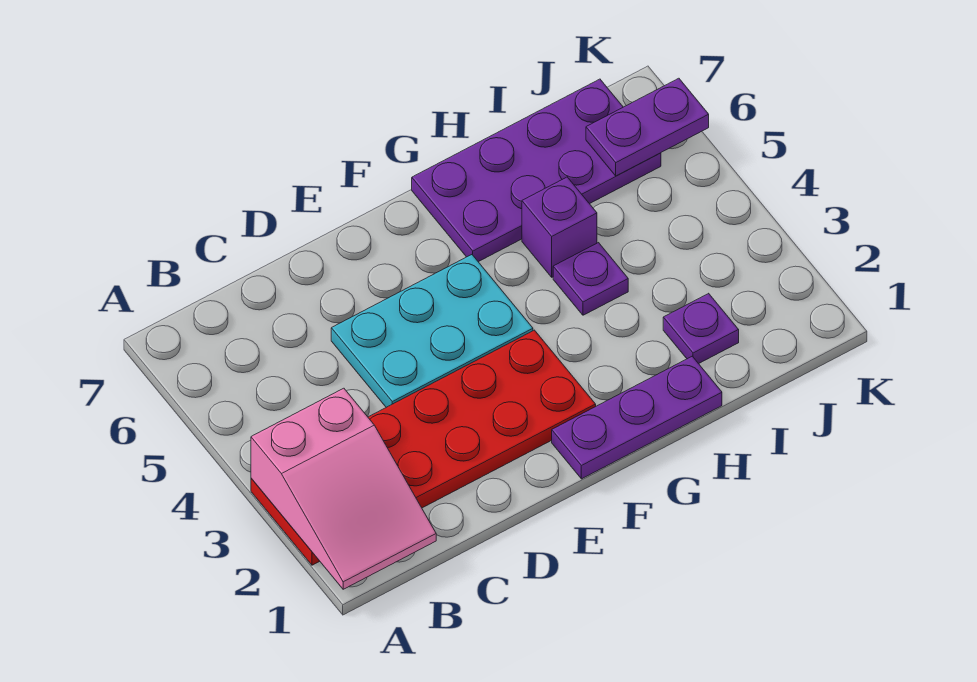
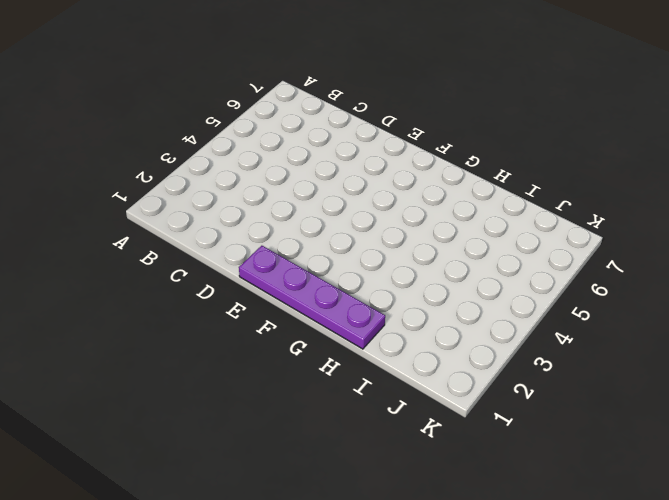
purple plate E1:H1 level 1 -> purple plate F1:H1 level 1
none -> red plate A2:F3 level 1
none -> cyan plate D4:F5 level 1

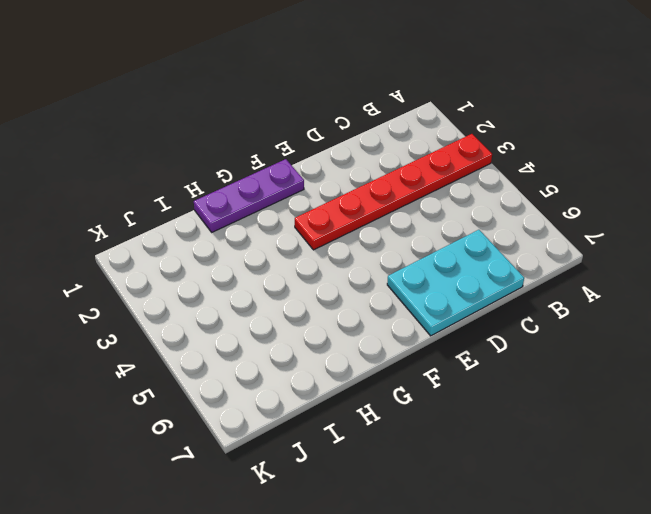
red plate A3:F3 level 1 -> red plate A2:F3 level 1
cyan plate C6:E7 level 1 -> cyan plate D4:F5 level 1
none -> purple plate G6:J7 level 1
none -> purple plate H4 level 1

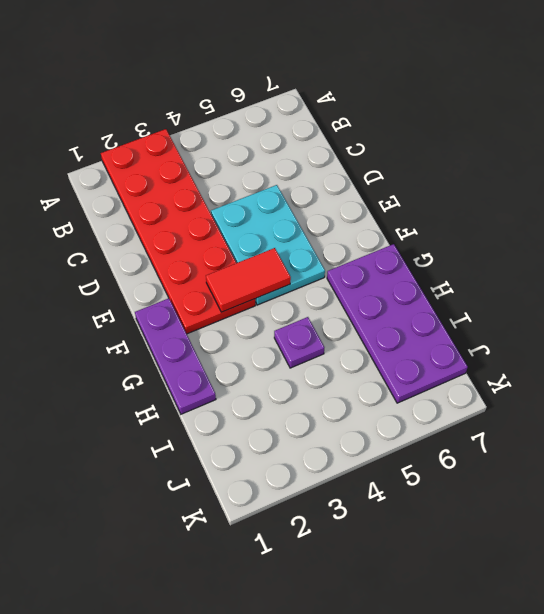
red tile F3:F4 level 2 -> none
none -> purple brick H5 level 1
none -> purple plate I2 level 1

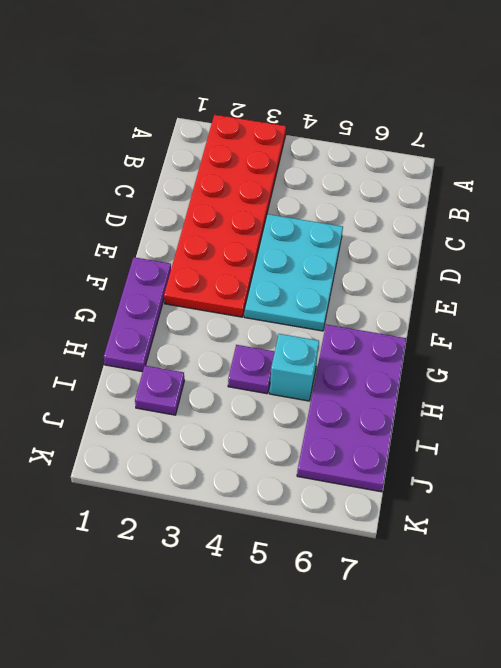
cyan brick H5 level 1 -> purple brick H5 level 1
none -> pink slope A1:B3 level 2 top 3
none -> purple plate J6:K6 level 2

